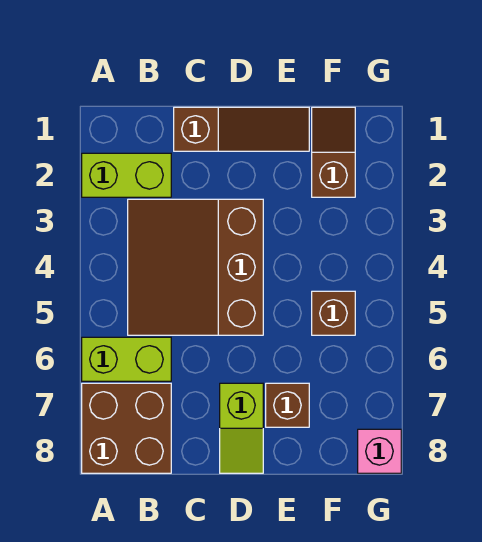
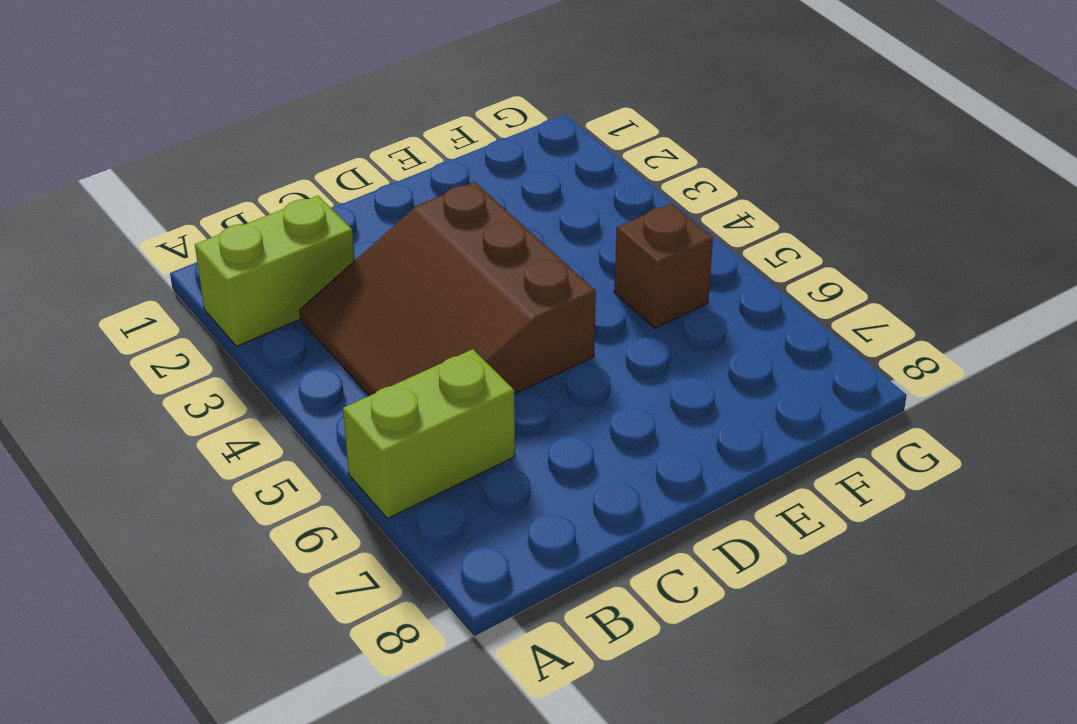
none -> brown brick A7:B8 level 1
none -> brown slope C1:E1 level 1 top C

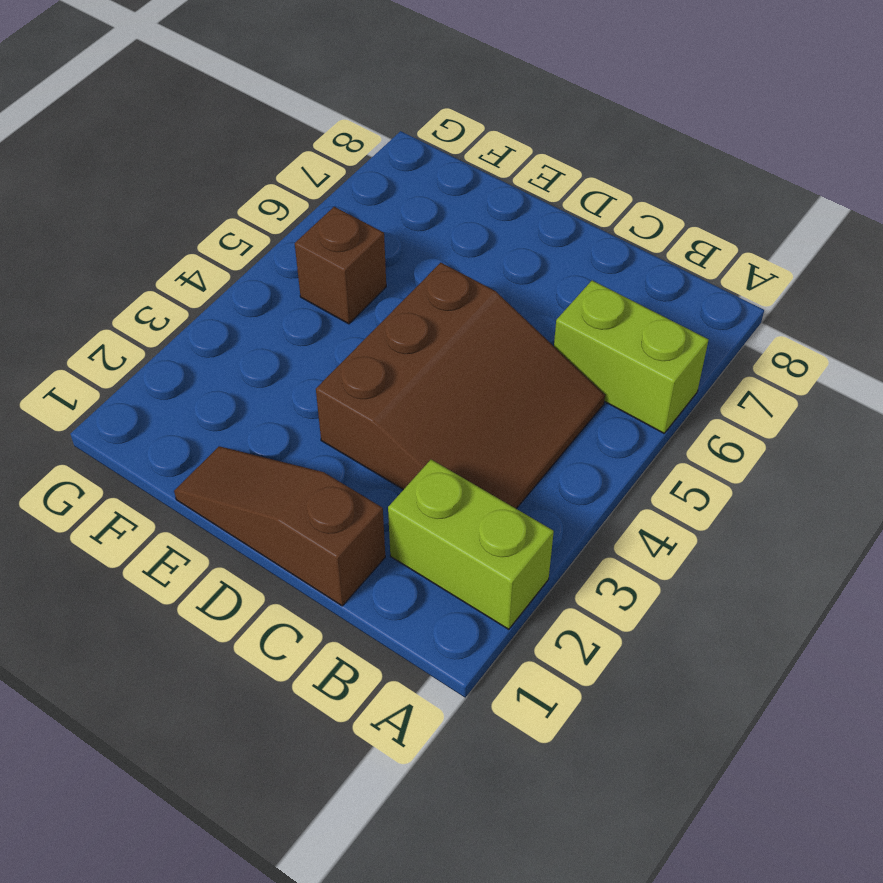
none -> brown brick A7:B8 level 1
none -> lime slope D7:D8 level 1 top 7

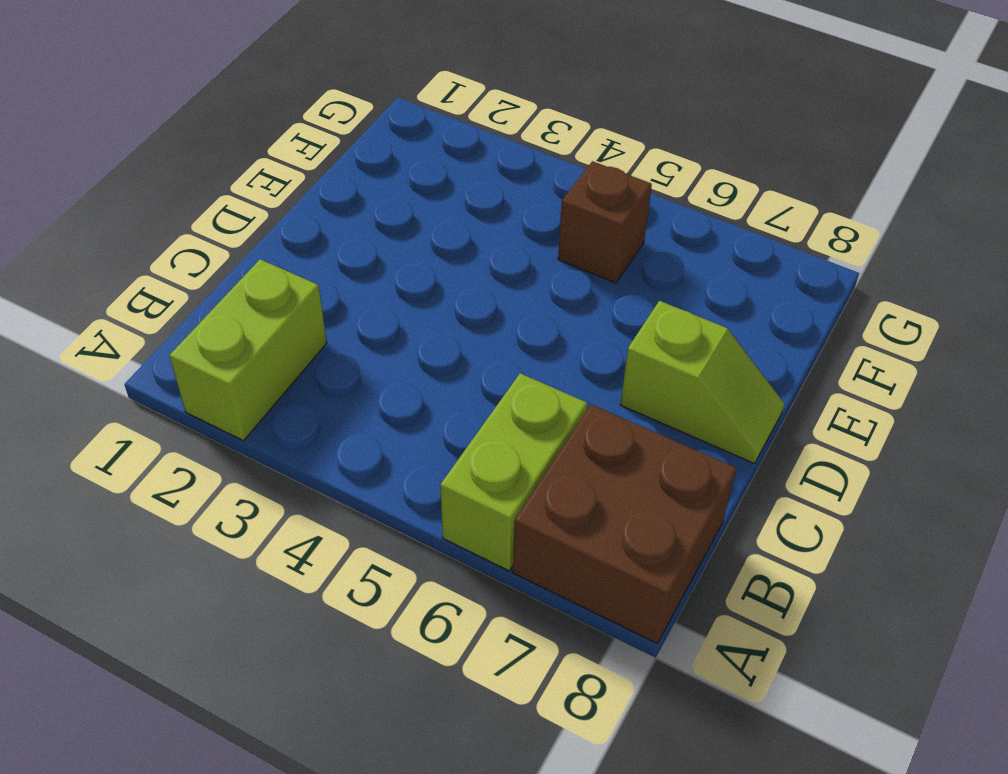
none -> brown slope B3:D5 level 1 top D
none -> brown slope C1:E1 level 1 top C

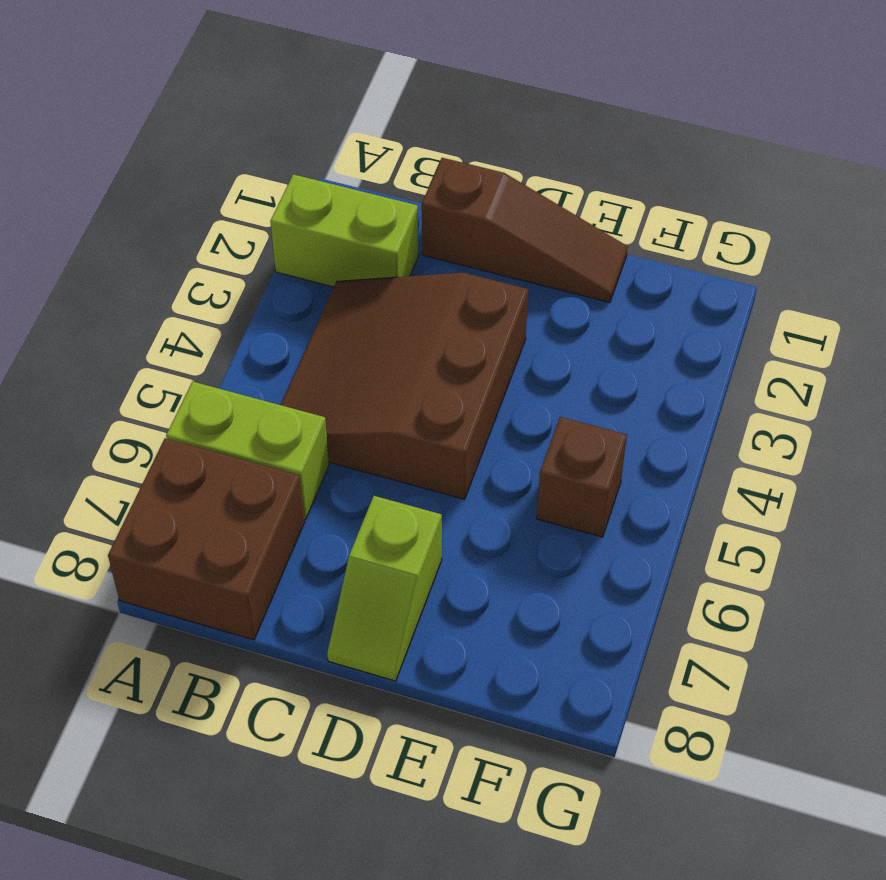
none -> brown brick E7 level 1
none -> brown slope F1:F2 level 1 top 2

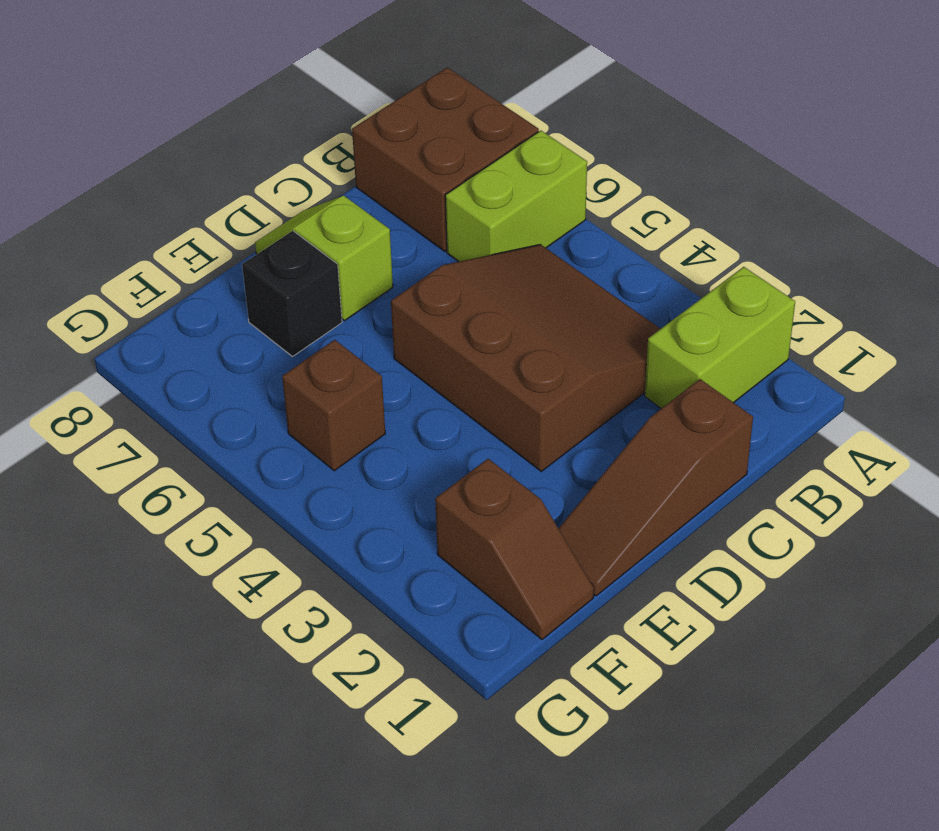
black brick E7 level 1 -> brown brick E7 level 1
none -> pink brick G8 level 1

